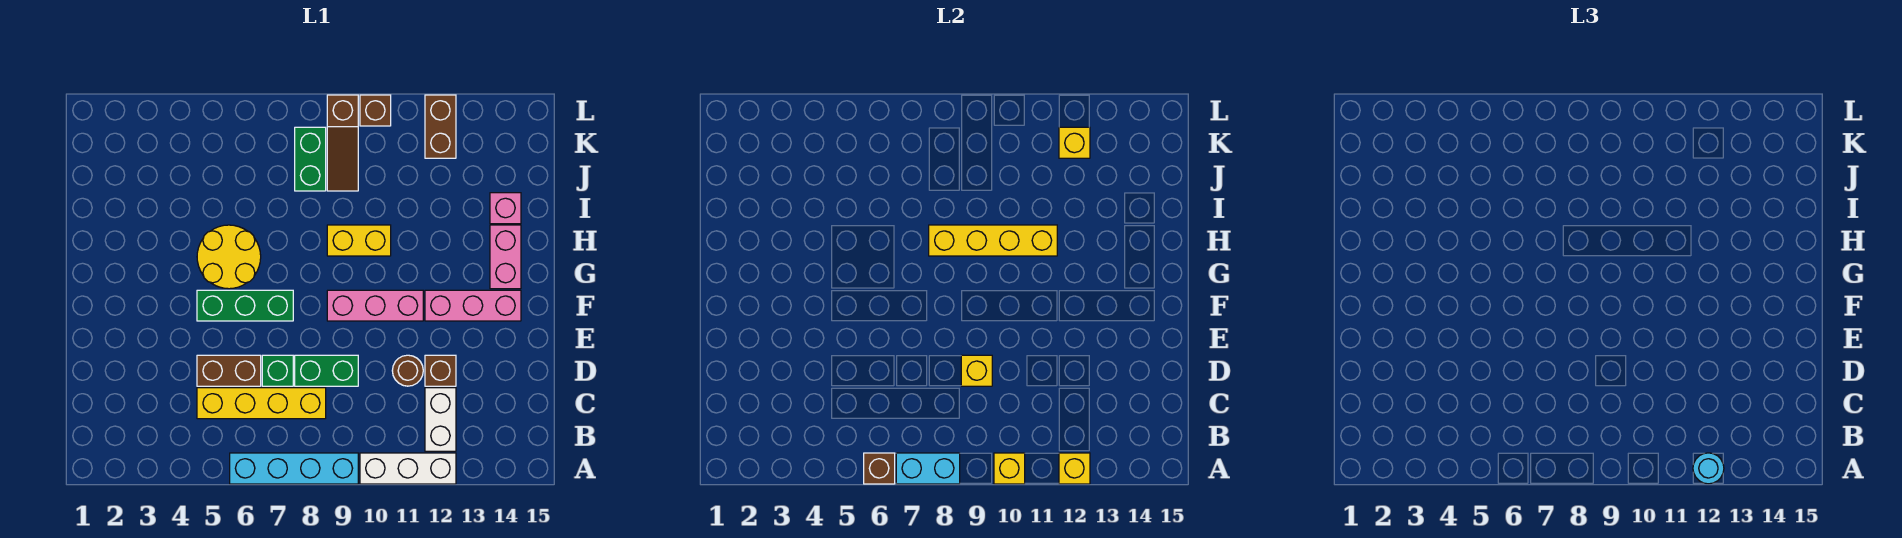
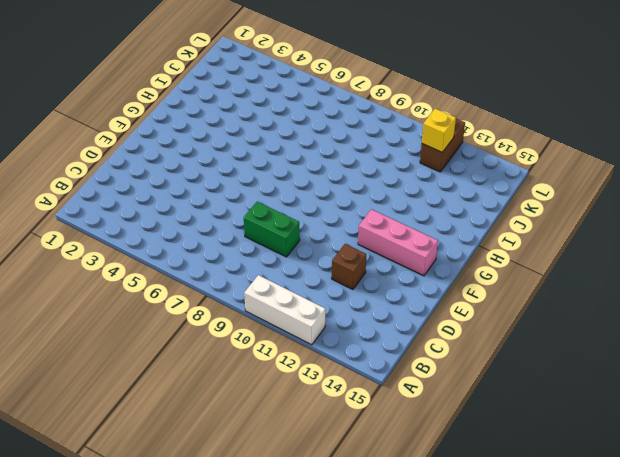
none -> cyan brick A6:A9 level 1
none -> white brick B12:C12 level 1
none -> yellow brick C5:C8 level 1

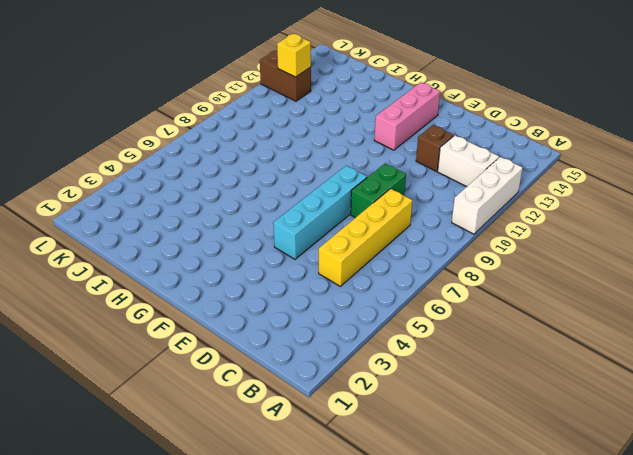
cyan brick E5:E8 level 1 -> cyan brick A6:A9 level 1
none -> brown brick D5:D6 level 1
none -> green brick D7 level 1
none -> brown round brick D11 level 1

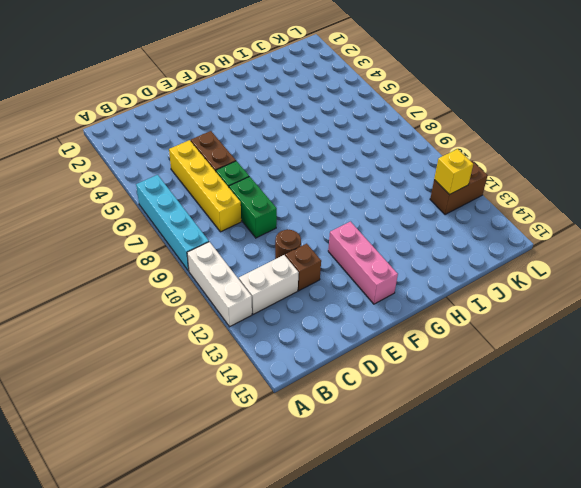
none -> green brick F5:F7 level 1
none -> pink brick F9:F11 level 1
none -> yellow round brick G5:H6 level 1

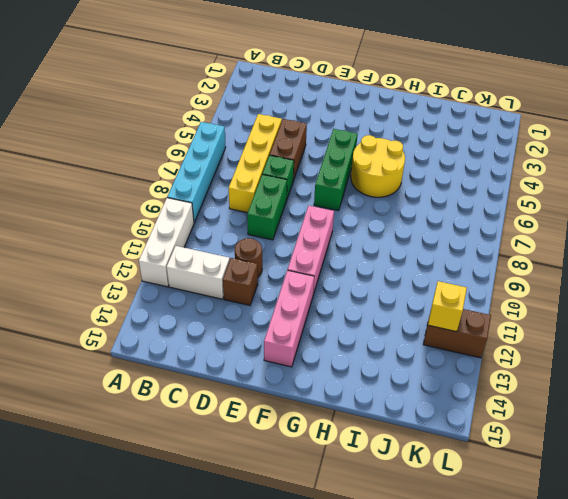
none -> pink brick G14:H14 level 1
none -> yellow brick H9:H10 level 1
none -> pink brick I14 level 1

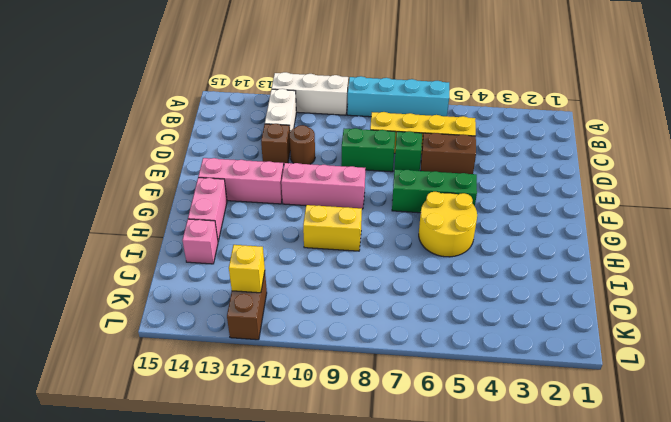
none -> green brick J8:K8 level 1
none -> brown slope J9:L9 level 1 top L
none -> brown brick L10 level 1

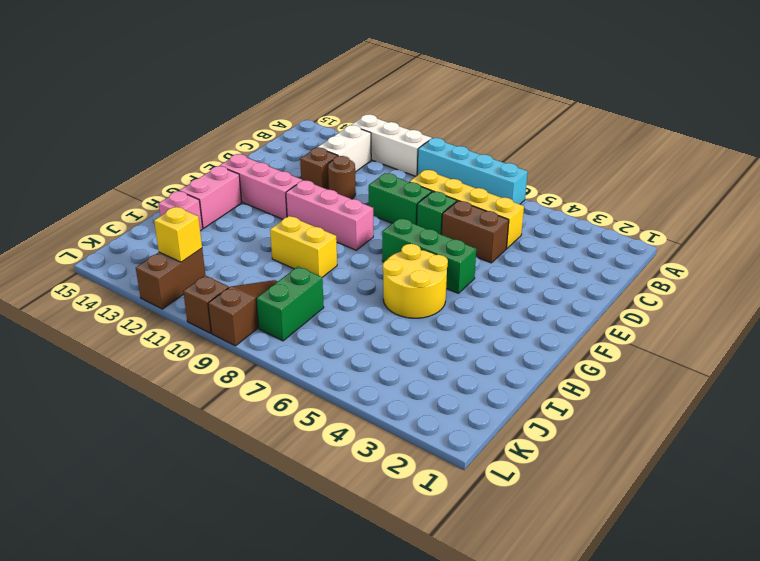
none -> brown brick A6 level 2
none -> cyan brick A7:A8 level 2
none -> yellow brick A10 level 2

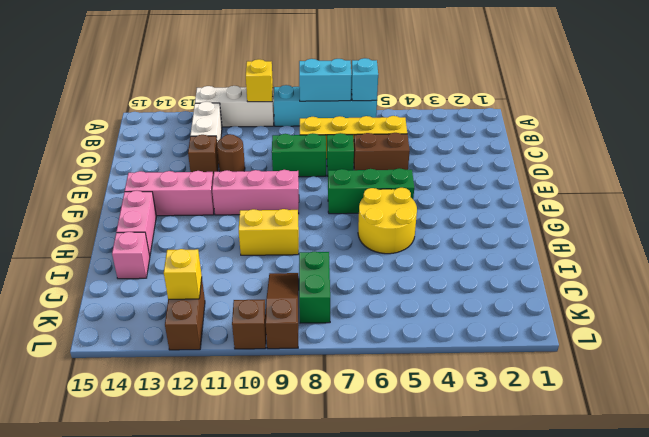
cyan brick A6 level 2 -> brown brick A6 level 2
none -> yellow brick A12 level 2
none -> yellow brick D9 level 2
none -> yellow brick H8:H11 level 2

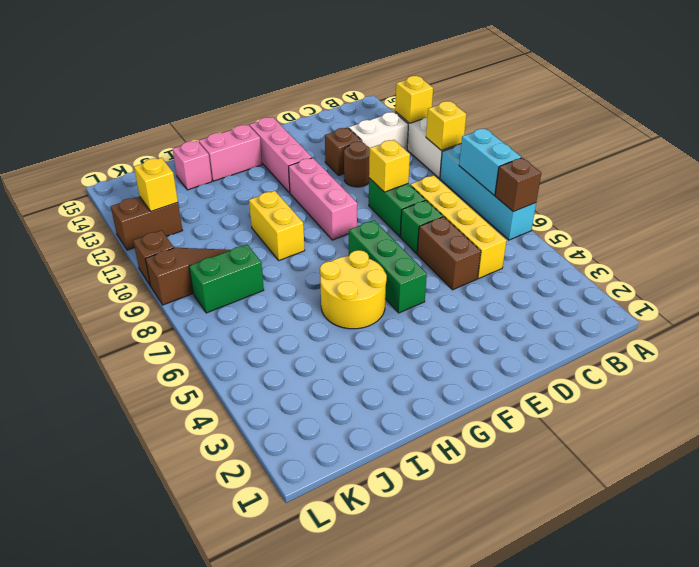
none -> yellow brick H8:H11 level 2
none -> cyan round brick A12 level 3

